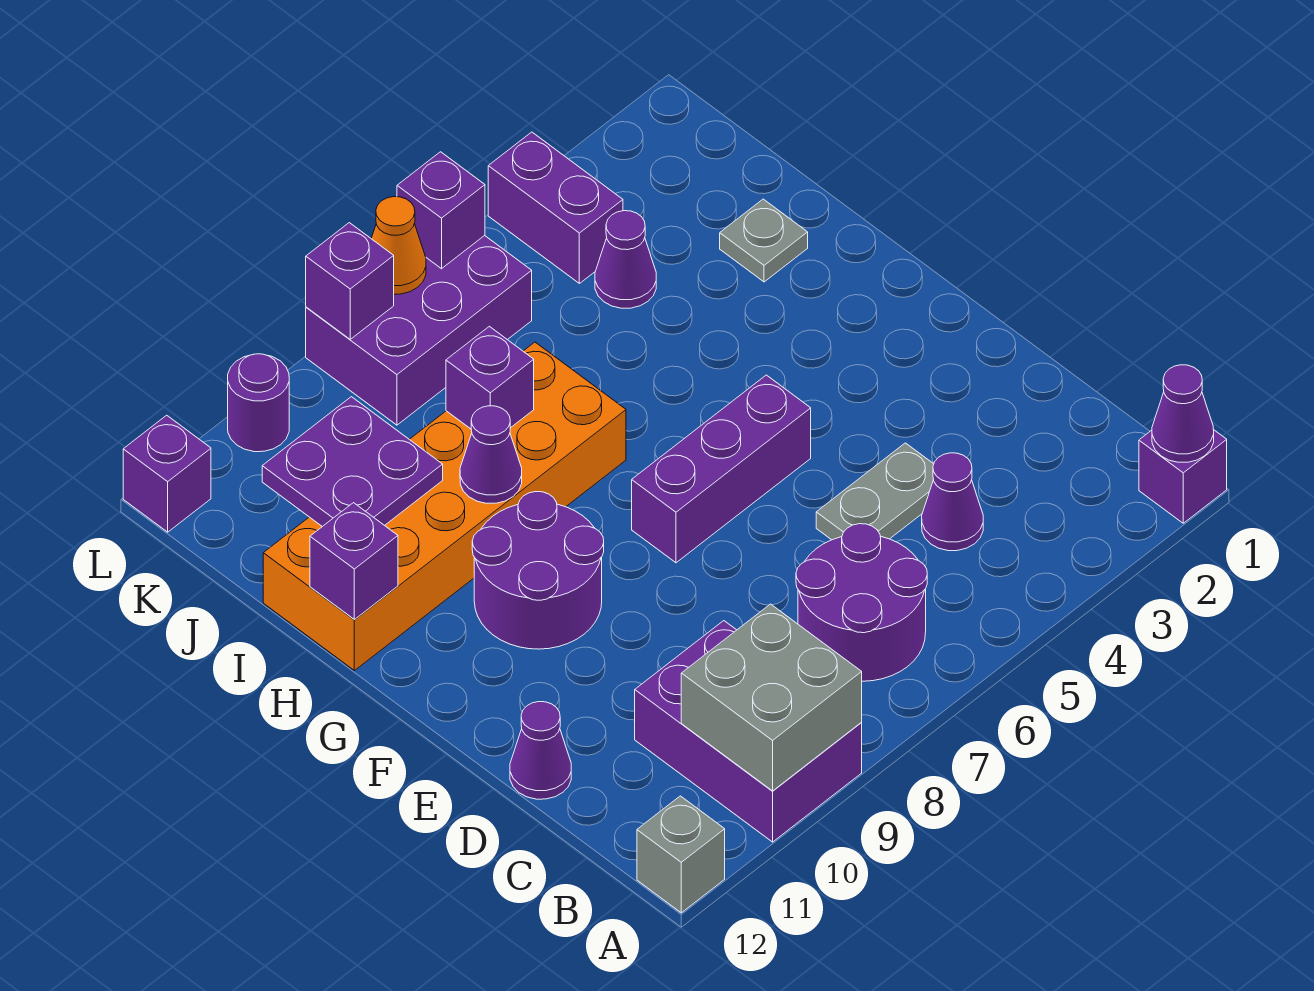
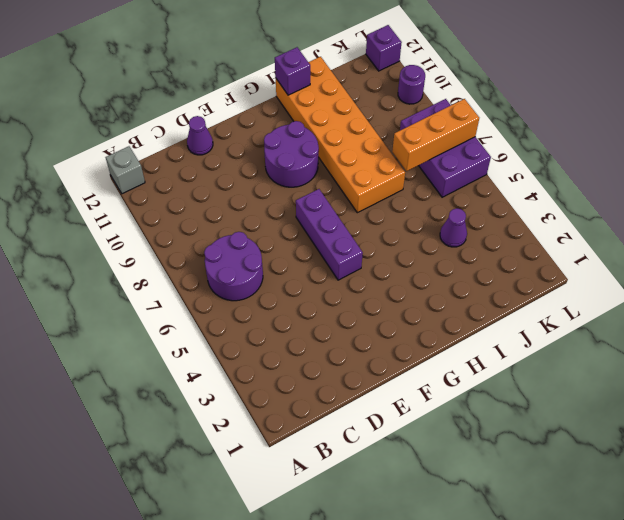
orange brick J7:L7 level 2 -> orange cone L7 level 2
none -> purple brick A1 level 1
none -> purple brick A9:C10 level 1
none -> purple cone C4 level 1

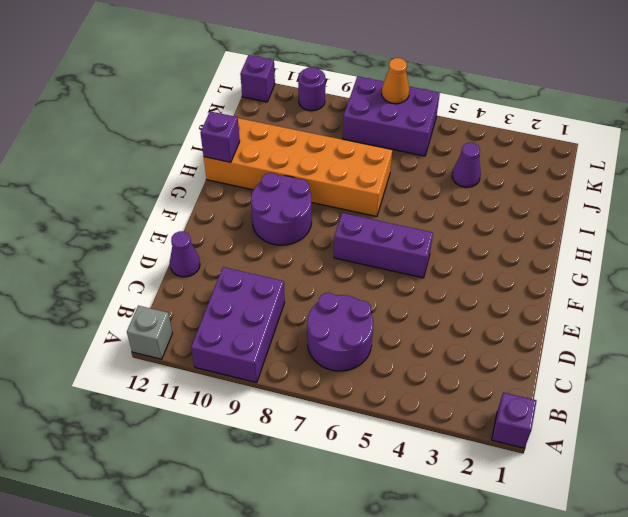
none -> purple cone C4 level 1
none -> grey plate D4:D5 level 1
none -> grey plate I2 level 1

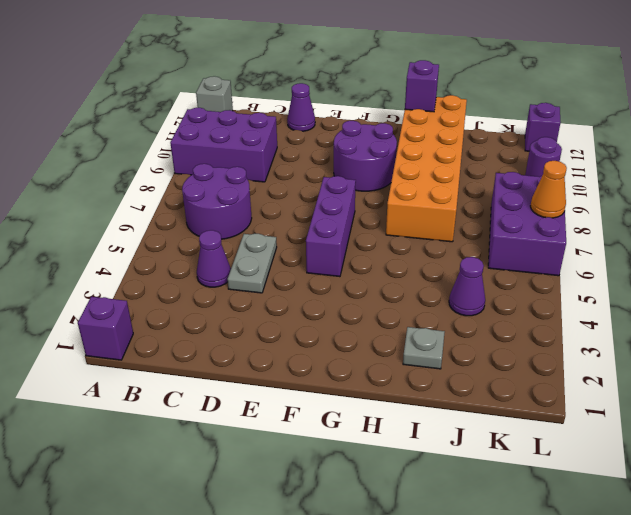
none -> purple brick K4:L4 level 1
none -> purple cone A1 level 2
none -> grey brick A9:B10 level 2

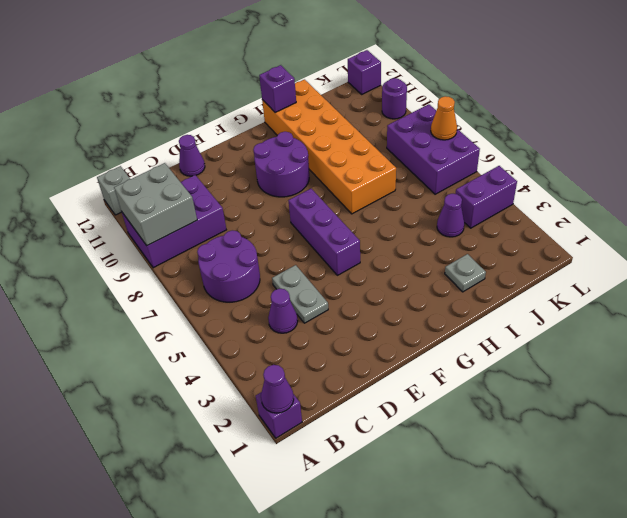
none -> purple cone H9 level 2
none -> purple brick I8 level 2
none -> purple plate I10:J11 level 2

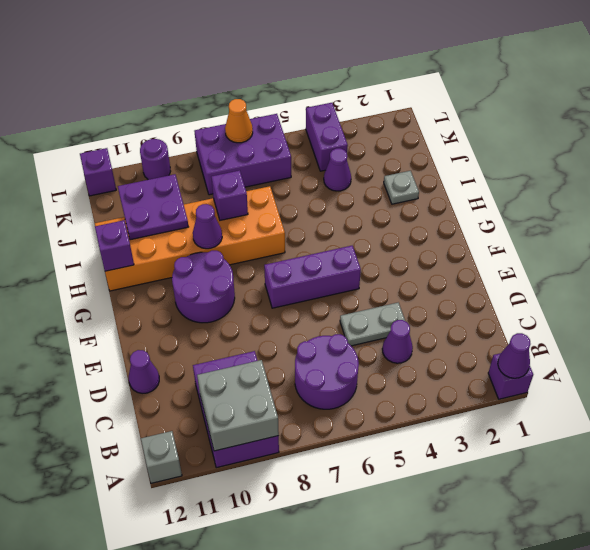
none -> purple brick L6 level 2
none -> purple brick L8 level 2

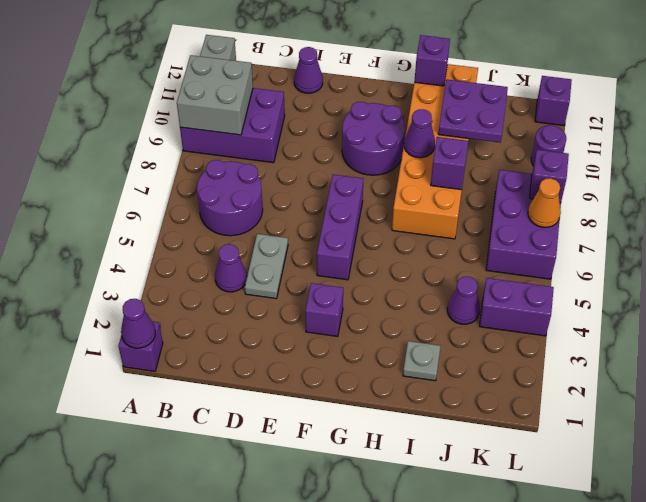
purple brick F3 level 1 -> purple brick L6 level 2

